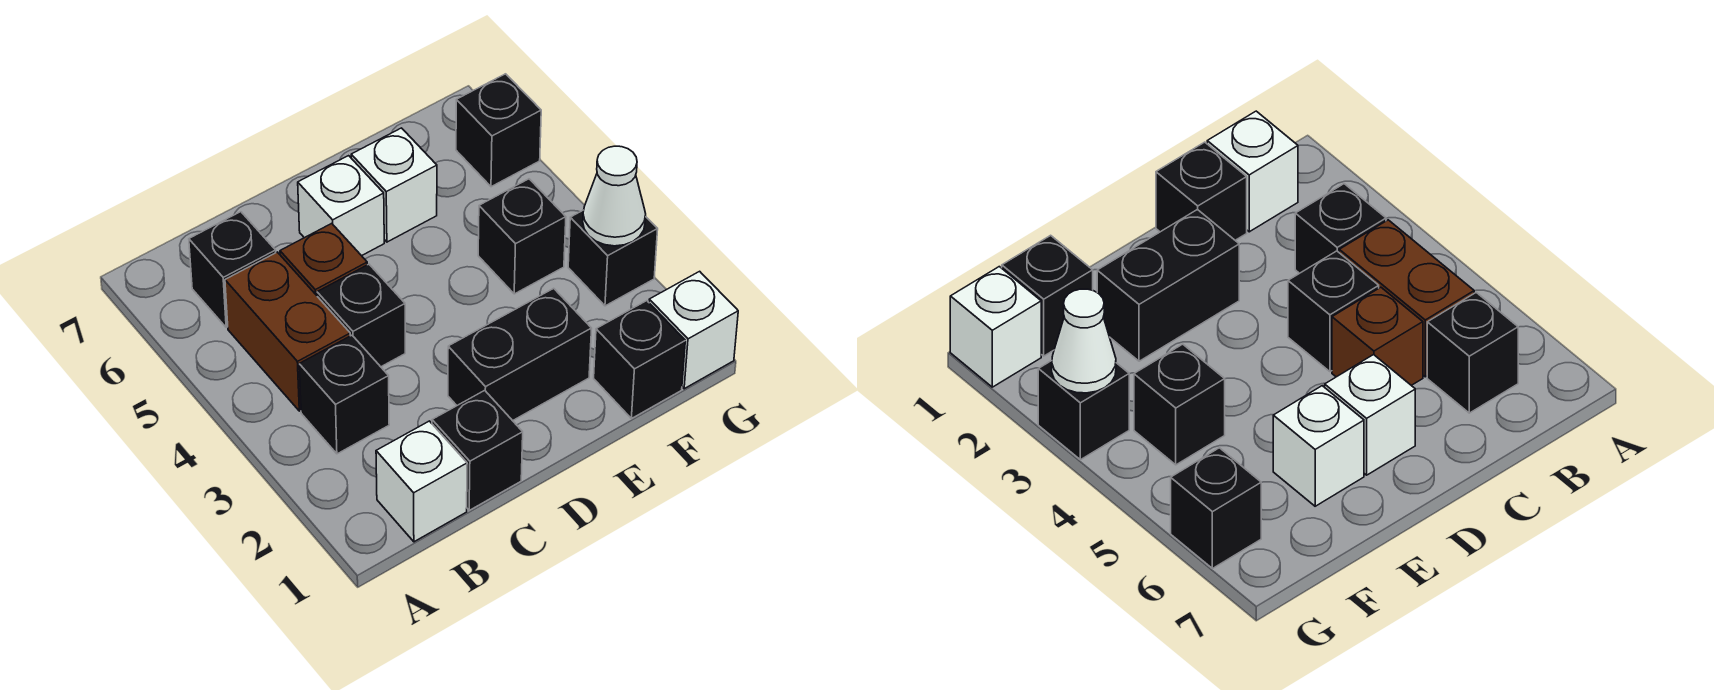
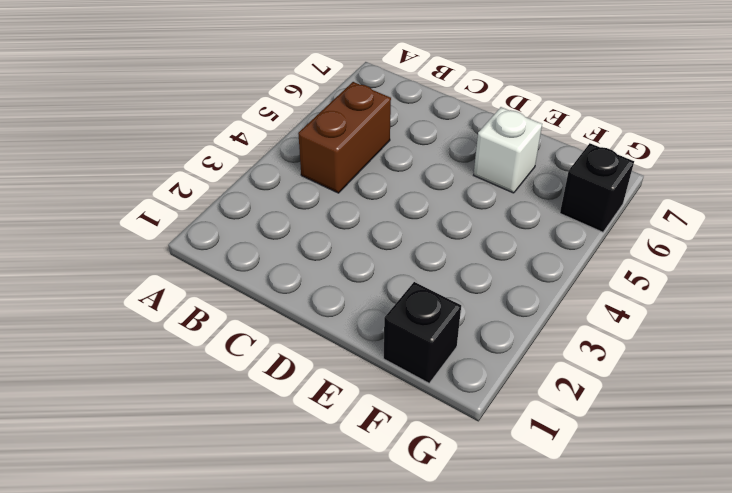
none -> white brick B1 level 1
none -> black brick B3 level 1
none -> black brick B6 level 1

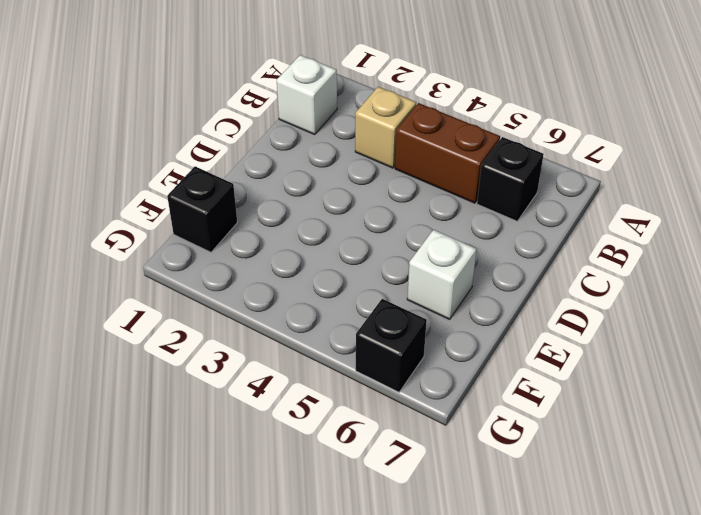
tan brick B3 level 1 -> black brick B3 level 1
none -> black brick C1 level 1
none -> black brick C4 level 1
none -> brown brick C5 level 1

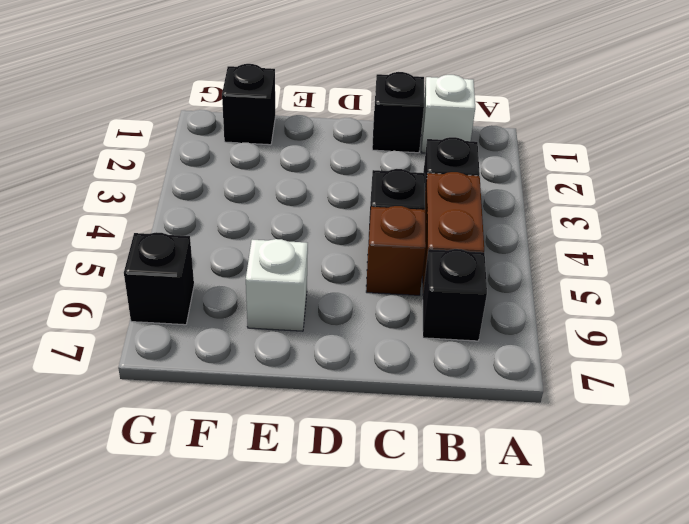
none -> black brick D2:E2 level 1
none -> white brick D6 level 1
none -> black brick F4 level 1

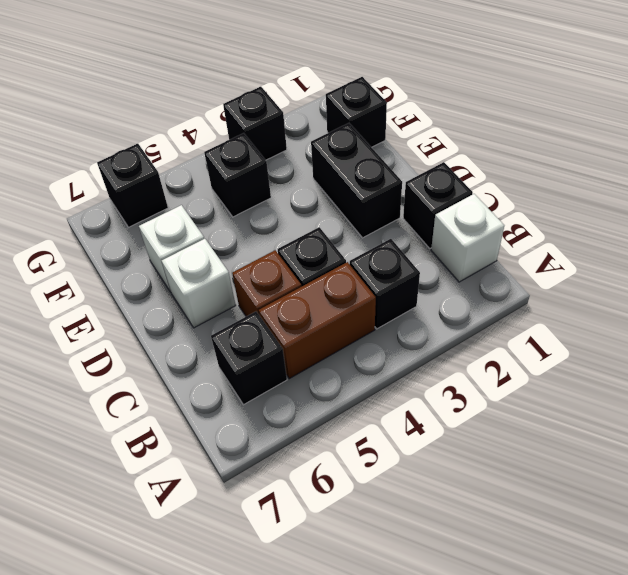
none -> white brick G1 level 1
none -> white cone G3 level 2

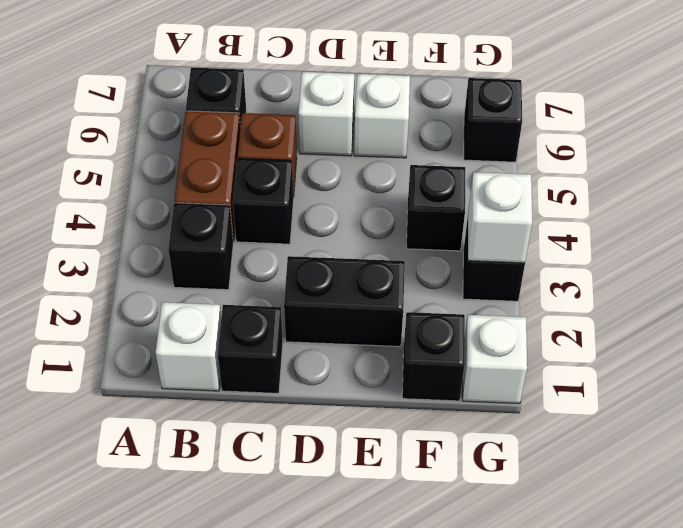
white brick G3 level 2 -> white cone G3 level 2

